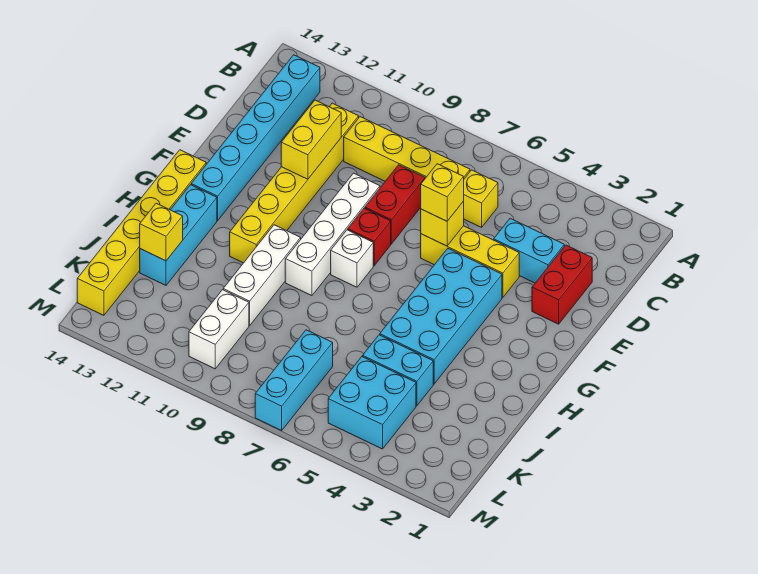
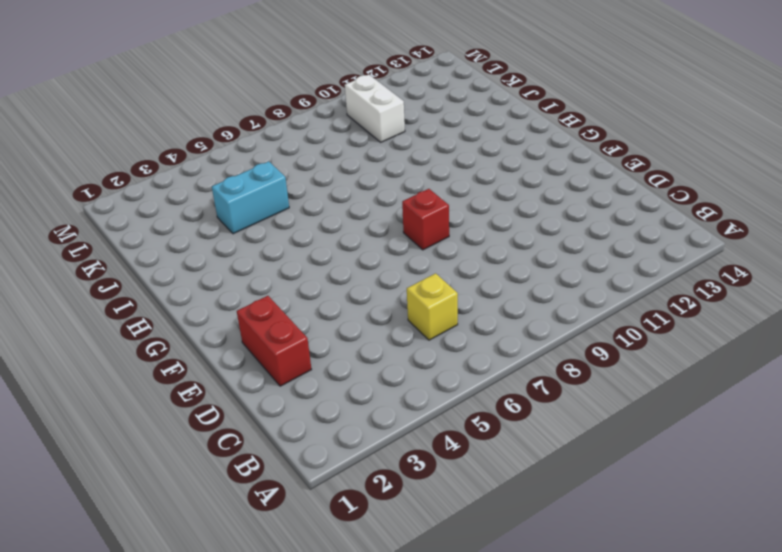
none -> cyan brick B13:G13 level 1
none -> yellow brick C7:C10 level 1
none -> yellow brick C11:H11 level 1

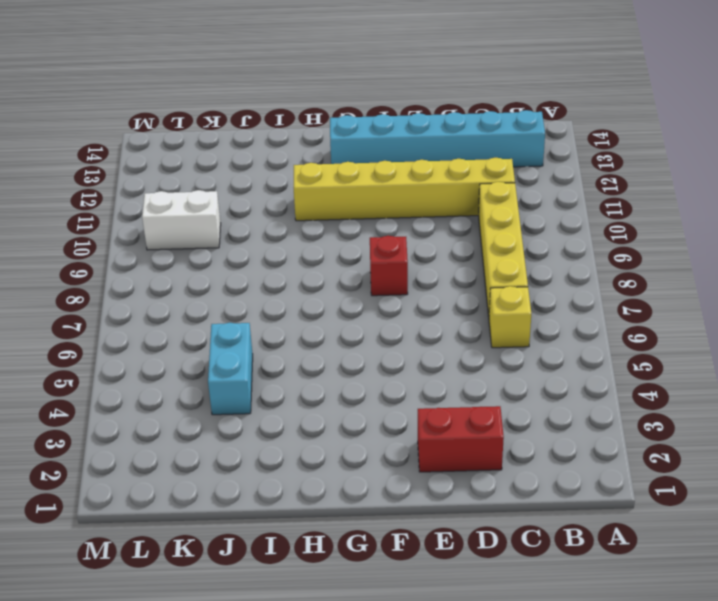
none -> cyan brick D3:D4 level 1
none -> red brick D8:E8 level 1
none -> yellow brick E4:E6 level 1

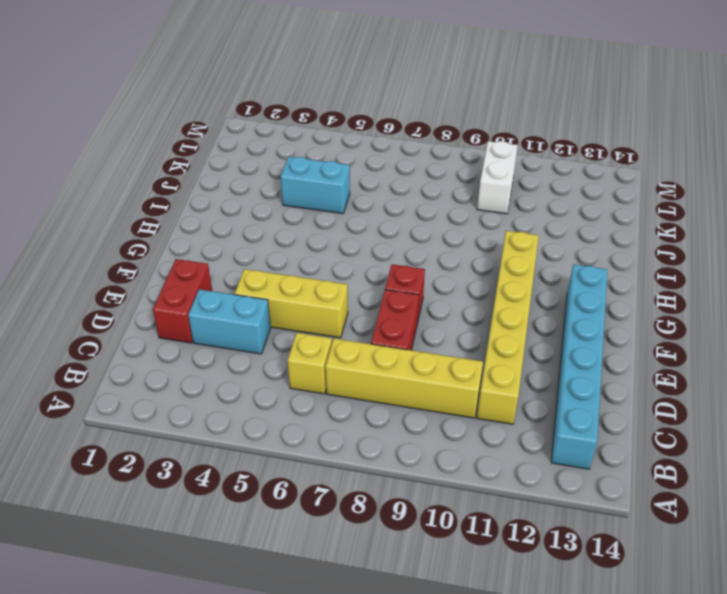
none -> white brick E9:H9 level 1
none -> cyan brick F4:I5 level 1
none -> white brick G8 level 1

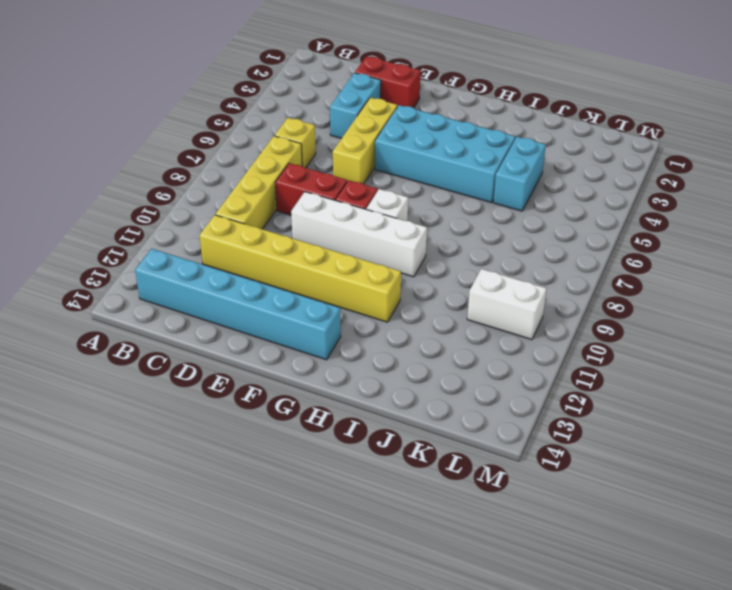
none -> yellow brick G14:L14 level 1
none -> white brick H10:J10 level 1
none -> cyan brick H13:J13 level 1

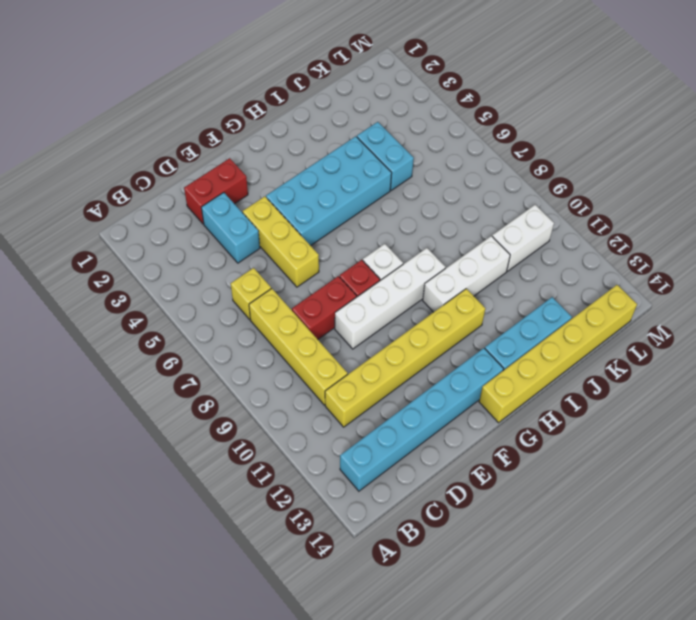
none -> cyan brick K4:L5 level 1
none -> cyan brick K7:M7 level 1
none -> yellow brick D11:E11 level 2

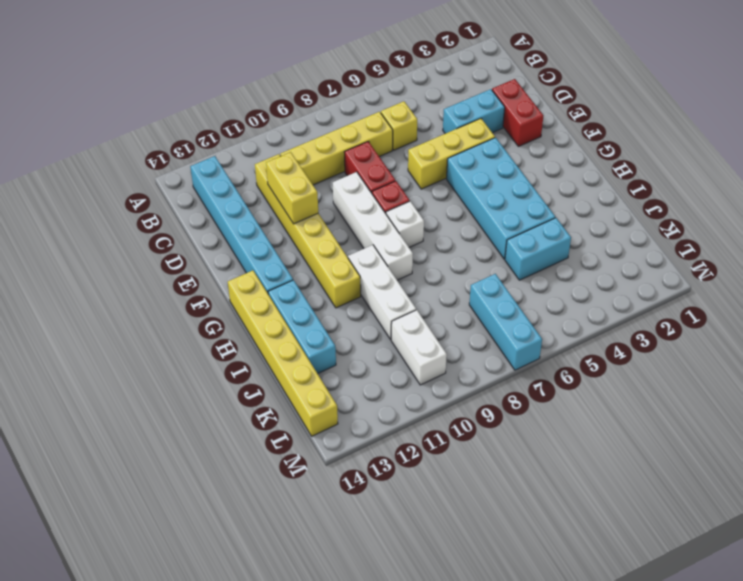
none -> cyan brick K4:L5 level 1
none -> yellow brick E6 level 2
none -> yellow brick J13 level 2

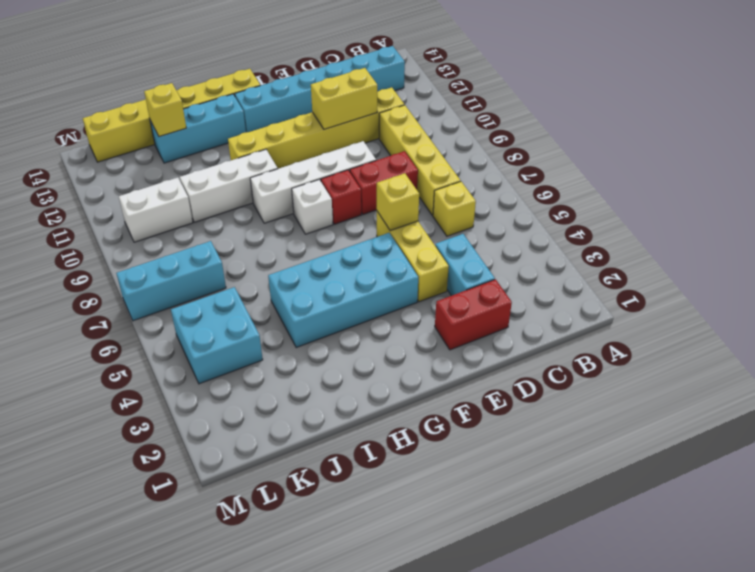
none -> cyan brick J4:J5 level 1
none -> yellow brick E6 level 3

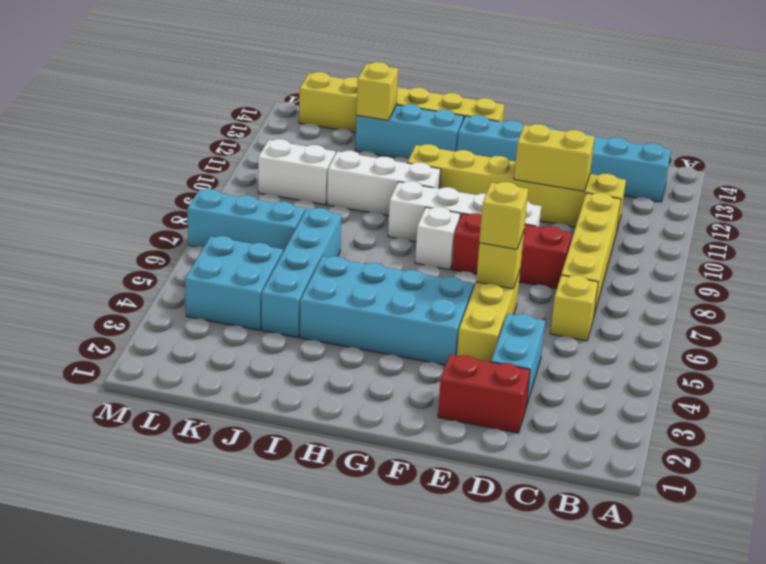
cyan brick J4:J7 level 1 -> cyan brick J4:J5 level 1

